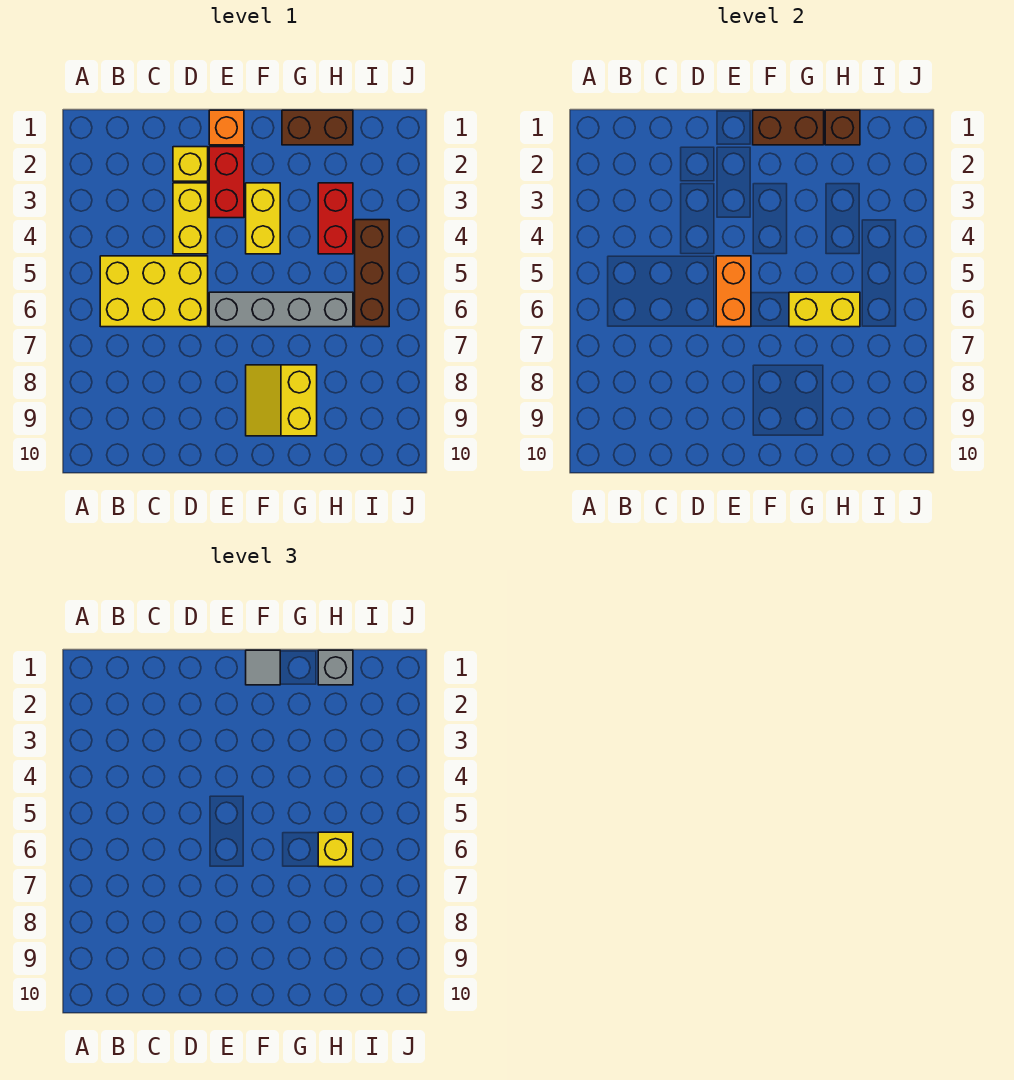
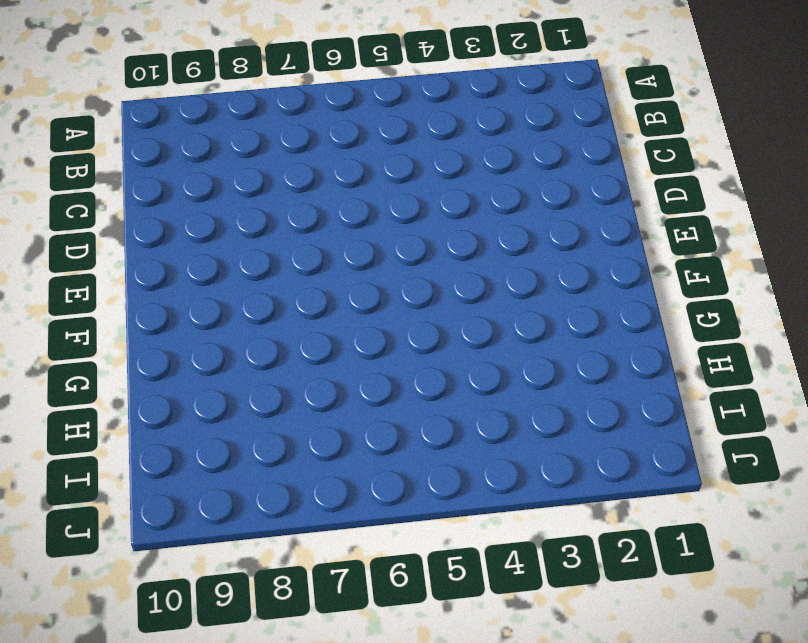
none -> yellow brick B5:D6 level 1
none -> yellow brick D2 level 1
none -> yellow brick D3:D4 level 1

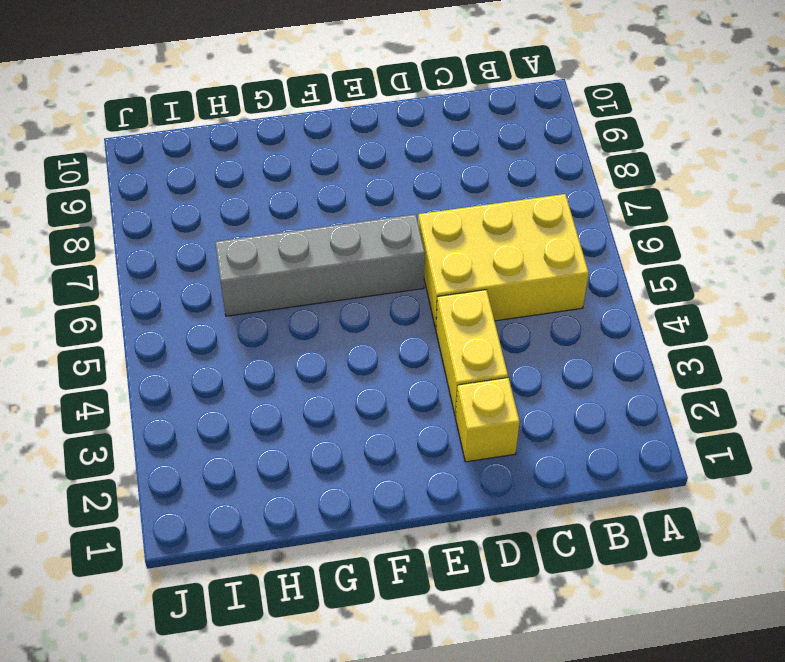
none -> orange brick E1 level 1
none -> red brick E2:E3 level 1
none -> yellow brick F3:F4 level 1

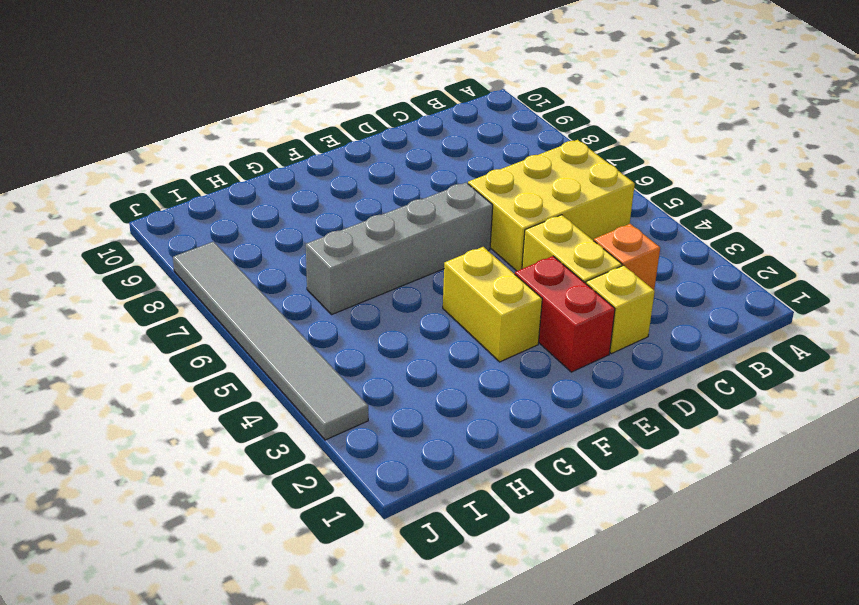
orange brick C3 level 1 -> orange brick E1 level 1
grey tile J3:J8 level 1 -> none
none -> yellow slope F8:G9 level 1 top G
none -> brown brick G1:H1 level 1
none -> red brick H3:H4 level 1

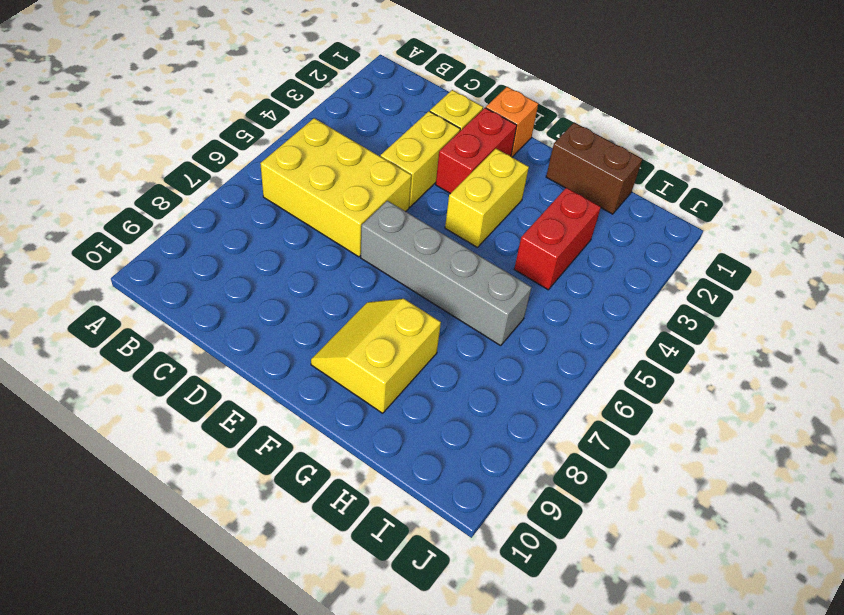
none -> brown brick I4:I6 level 1
none -> orange brick E5:E6 level 2
none -> brown brick F1:G1 level 2

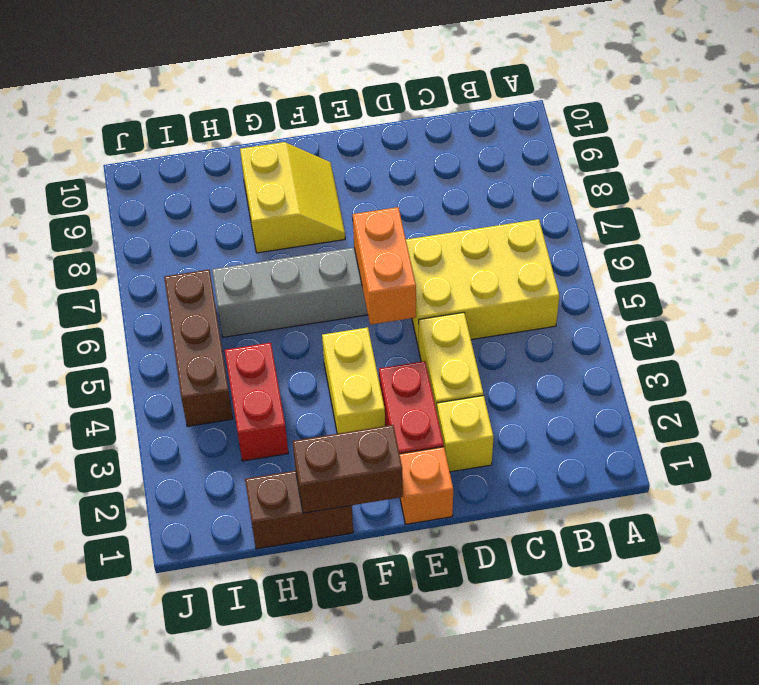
none -> yellow brick G6:H6 level 2
none -> brown brick H1 level 2
none -> grey tile F1 level 3

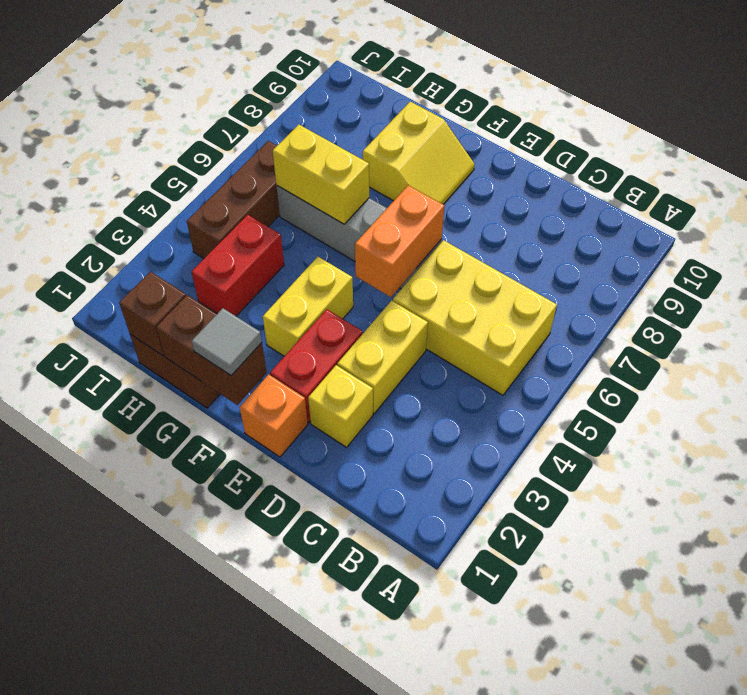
none -> grey brick H1 level 3
none -> yellow brick H6 level 3

